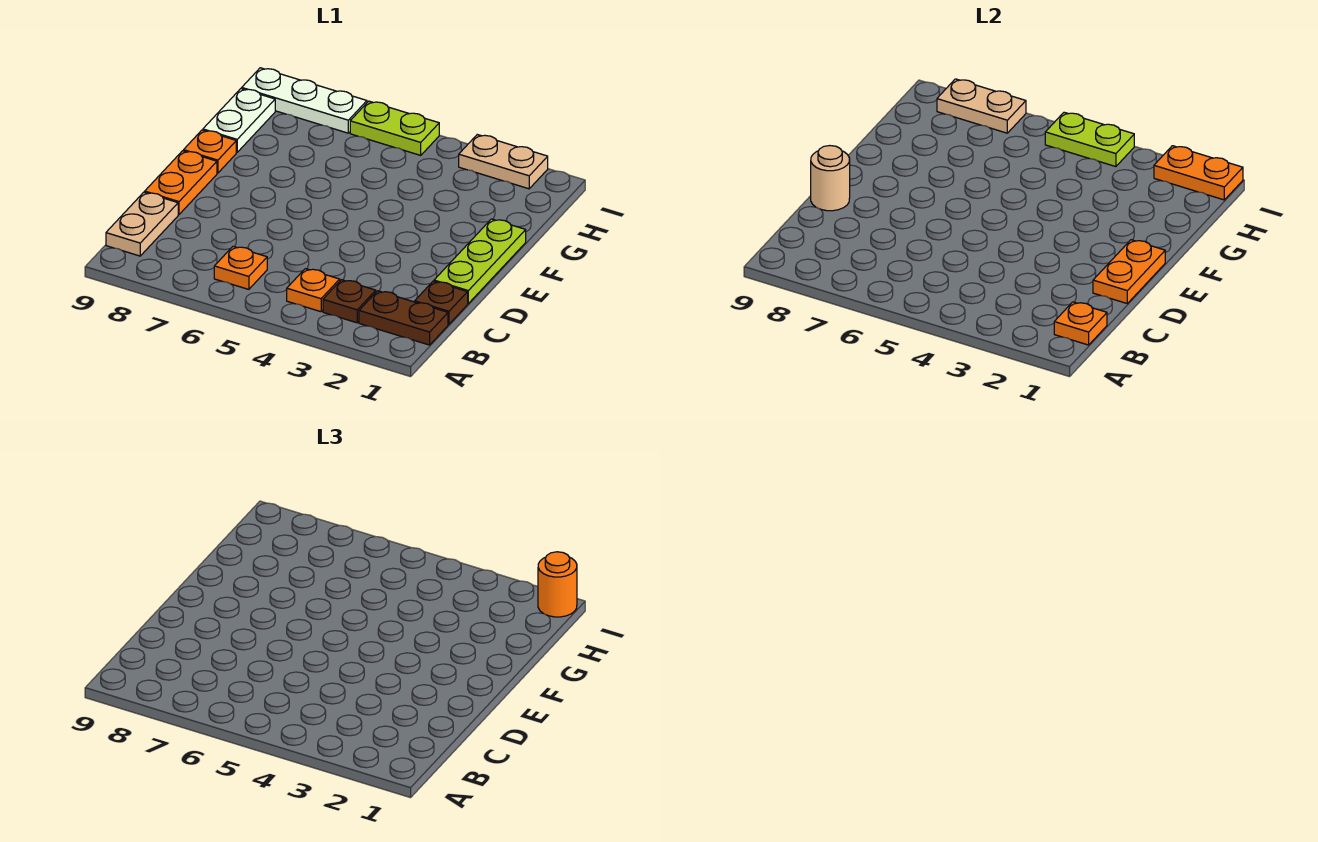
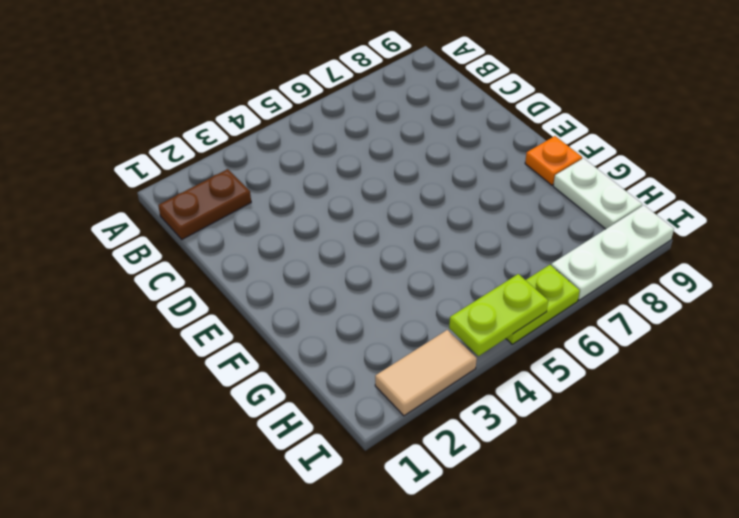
tan tile I2:I3 level 1 -> tan plate I2:I3 level 1
none -> brown plate B3 level 1
none -> orange plate B4 level 1
none -> orange plate B6 level 1

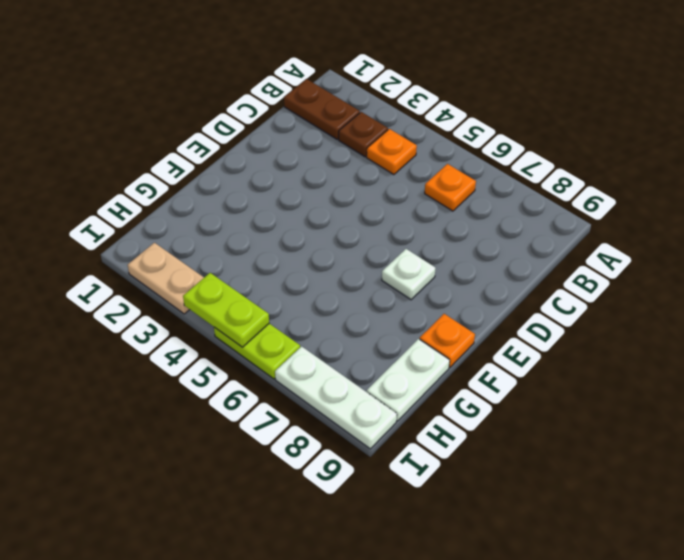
white plate E7 level 1 -> none
none -> tan plate B9:C9 level 1
none -> brown plate C1 level 1
none -> lime plate D1:F1 level 1

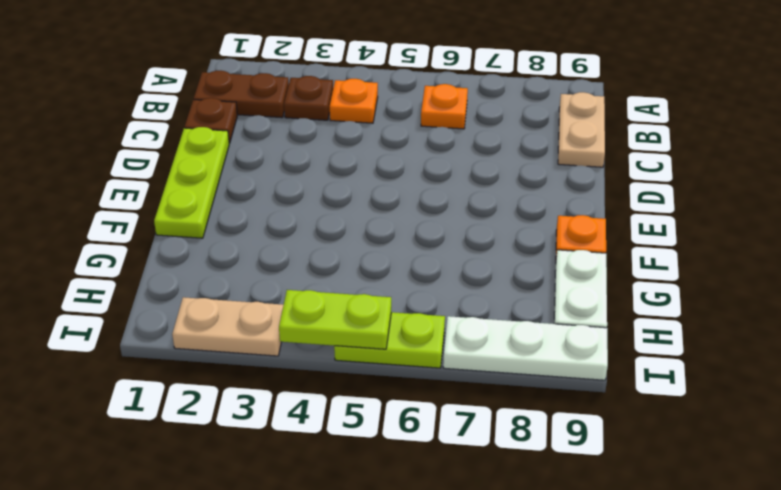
none -> orange plate D9:E9 level 1
none -> orange plate B1 level 2
none -> orange plate D1:E1 level 2

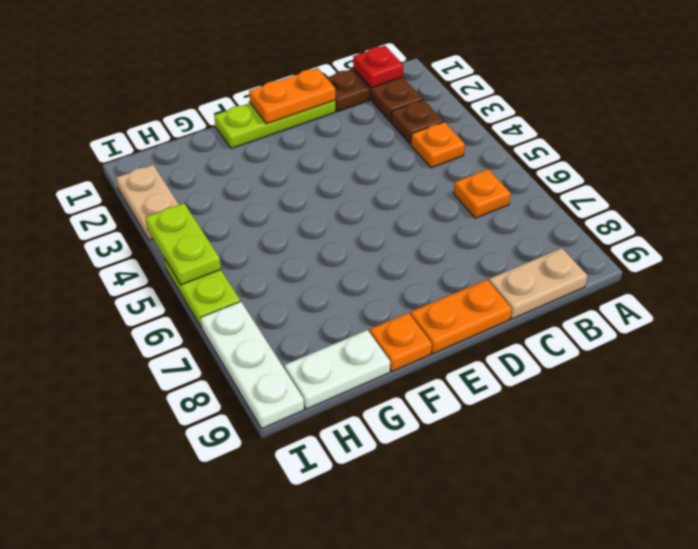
red plate B1 level 2 -> orange plate B1 level 2
none -> tan round brick D9 level 2
none -> orange plate I1:I2 level 2
none -> tan plate I7:I8 level 2

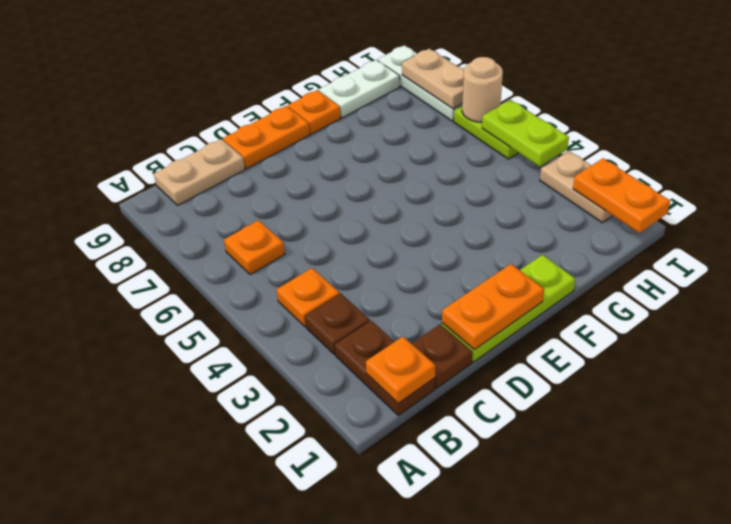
tan round brick I6 level 2 -> tan round brick D9 level 2
none -> orange round brick I1 level 3

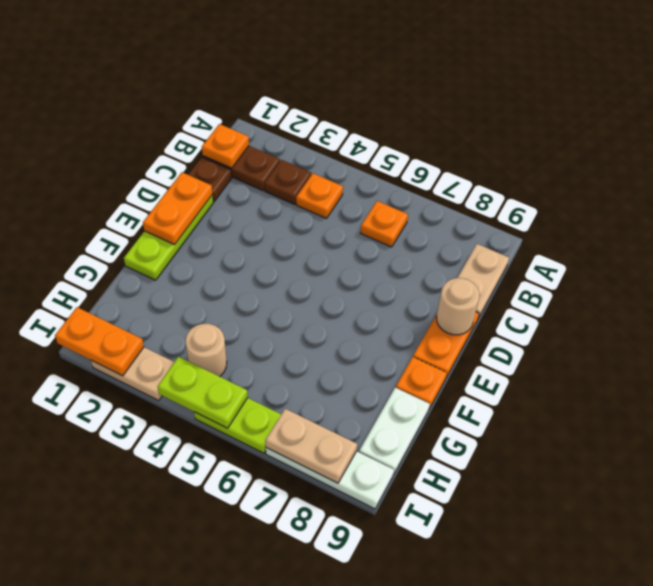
tan round brick H4 level 1 -> none
none -> orange round brick I1 level 3

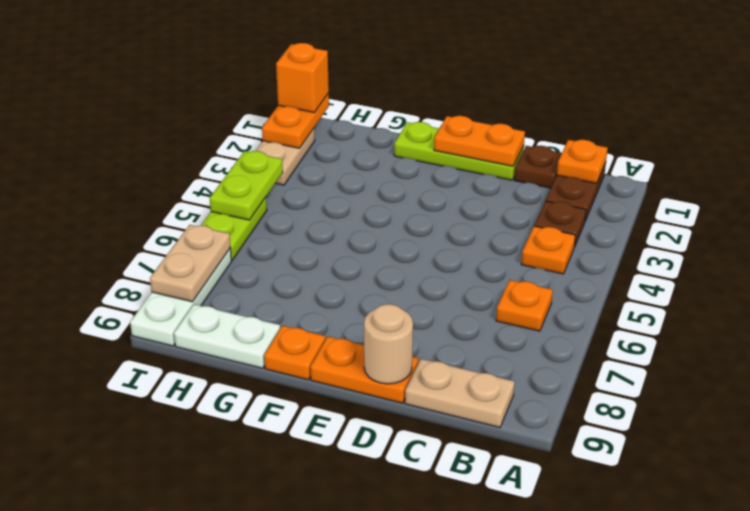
orange brick I1 level 3 -> orange round brick I1 level 3

